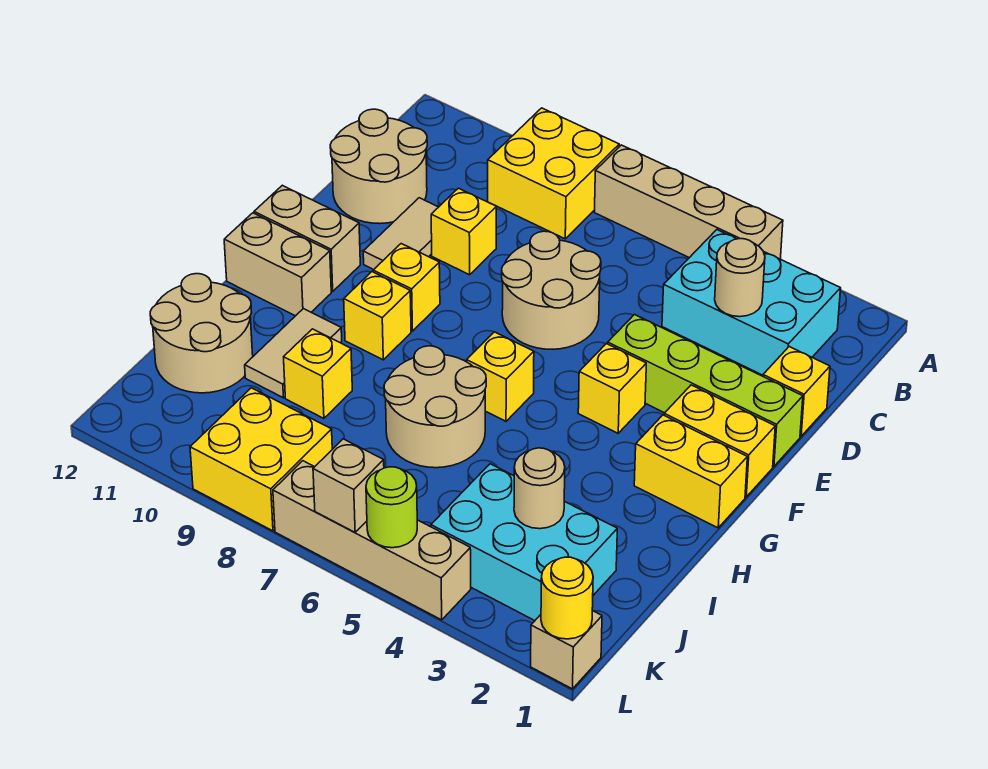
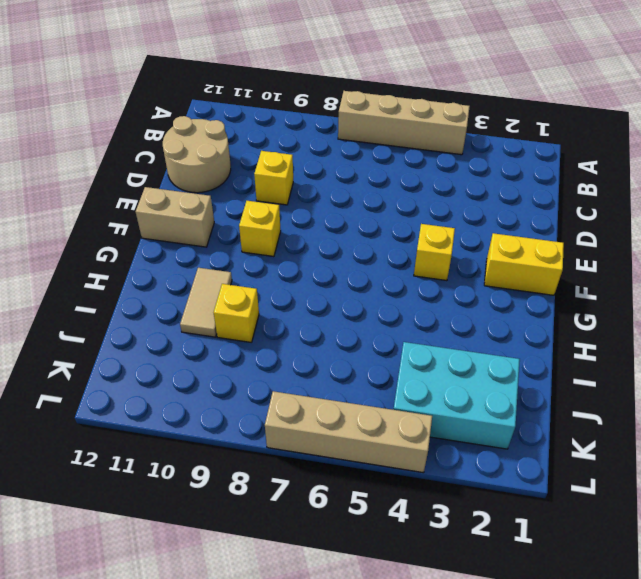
none -> yellow brick A8:B9 level 1
none -> cyan brick B2:C4 level 1
none -> yellow brick D1 level 1
none -> tan round brick D6:E7 level 1

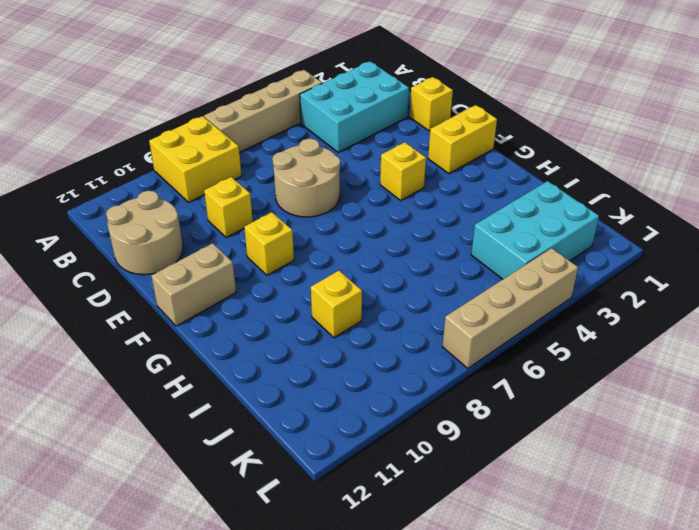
none -> tan tile D10:E10 level 1
none -> lime brick E1:E4 level 1
none -> yellow brick G1:G2 level 1
none -> yellow brick G6 level 1

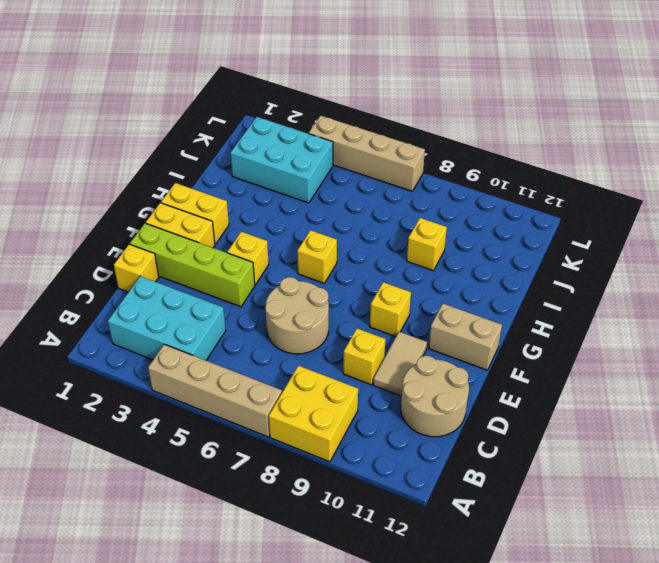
none -> yellow brick G9 level 1
none -> tan brick G11:G12 level 1
none -> tan round brick H6:I7 level 1
none -> tan tile H10:I10 level 1

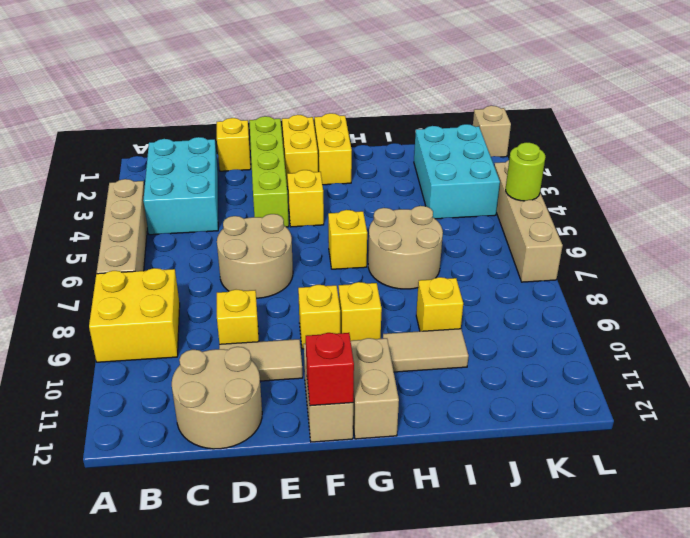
red brick F12 level 2 -> none
none -> tan round brick I11:J12 level 1
none -> yellow brick K8:L9 level 1
none -> tan round brick C3 level 2
none -> tan round brick J3 level 2

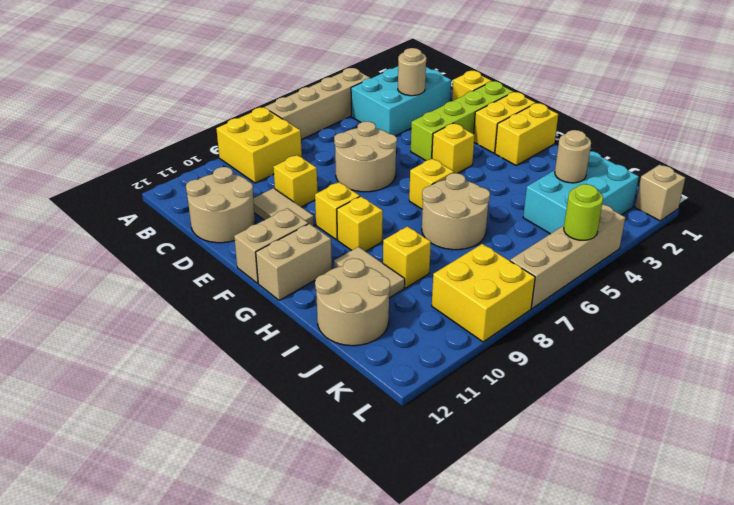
none -> yellow round brick L1 level 2
none -> tan brick L6 level 2

